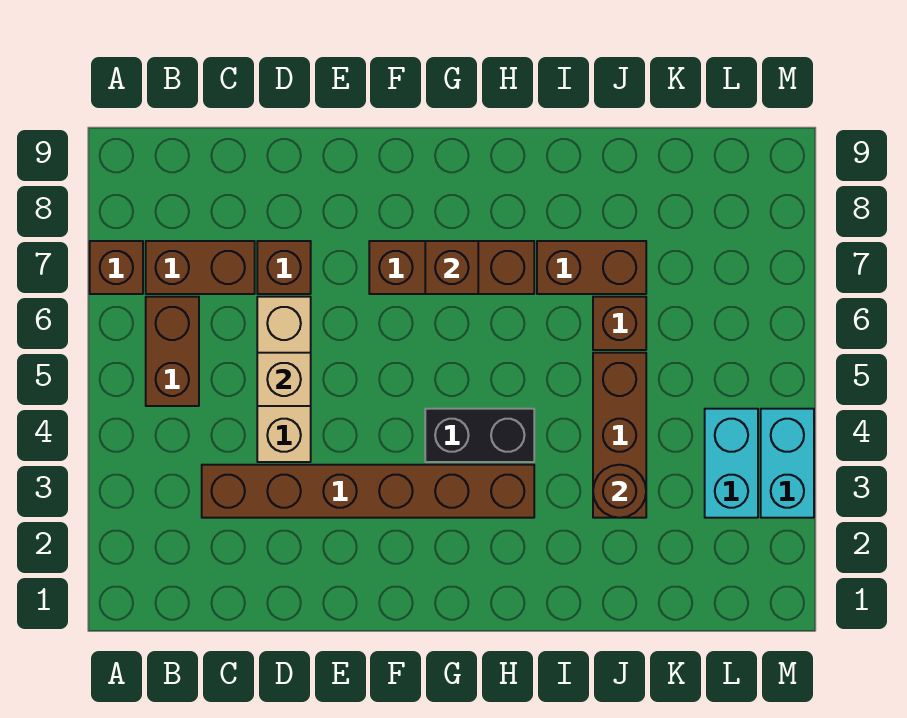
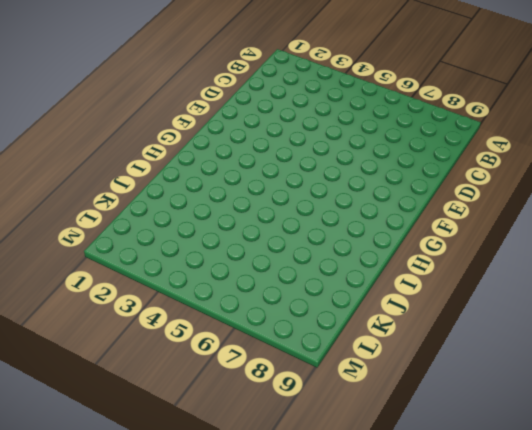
none -> brown brick A7 level 1
none -> brown brick B5:B6 level 1
none -> brown brick B7:C7 level 1

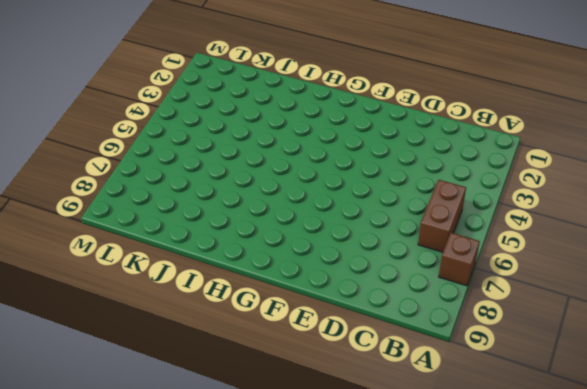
none -> brown brick B7:C7 level 1
none -> brown brick C3:H3 level 1
none -> tan brick D4:D6 level 1

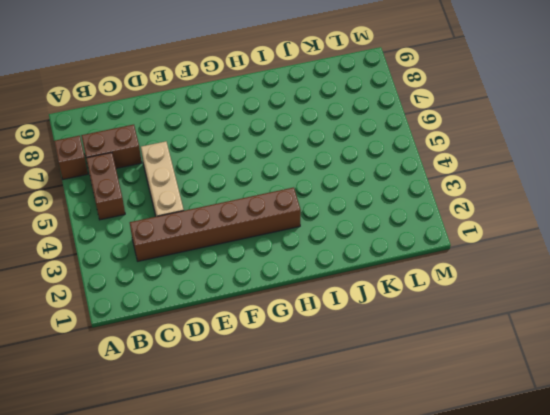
none -> brown brick D7 level 1
none -> brown brick F7:H7 level 1
none -> black brick G4:H4 level 1

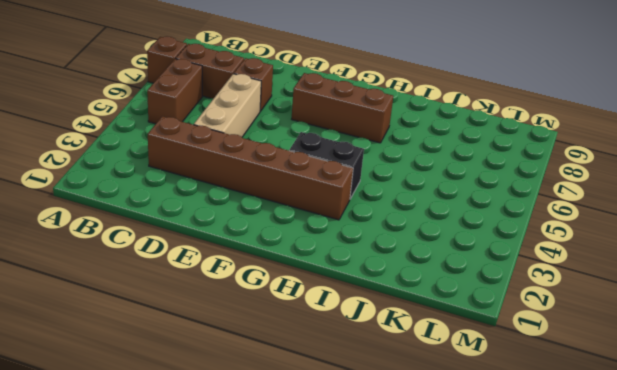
none -> brown brick I7:J7 level 1
none -> brown brick J3:J5 level 1
none -> brown brick J6 level 1

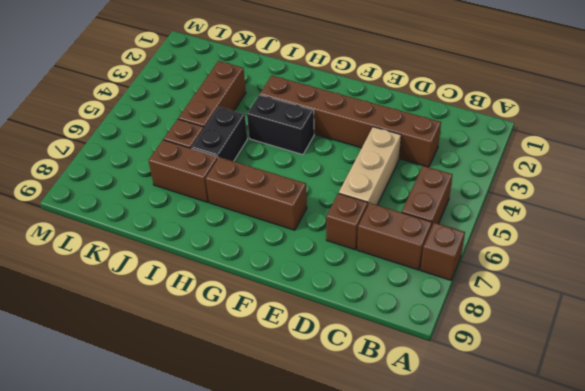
black brick I5:I6 level 1 -> none
none -> cyan brick L3:L4 level 1
none -> cyan brick M3:M4 level 1
none -> tan brick D5 level 2

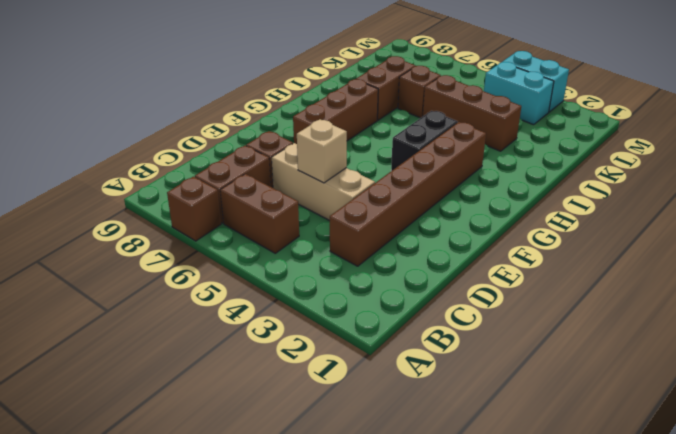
none -> brown brick G7 level 2
none -> brown round brick J3 level 2

